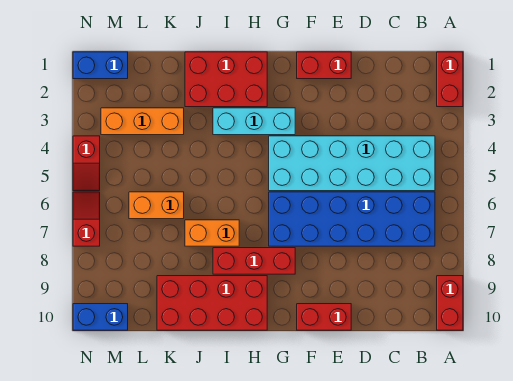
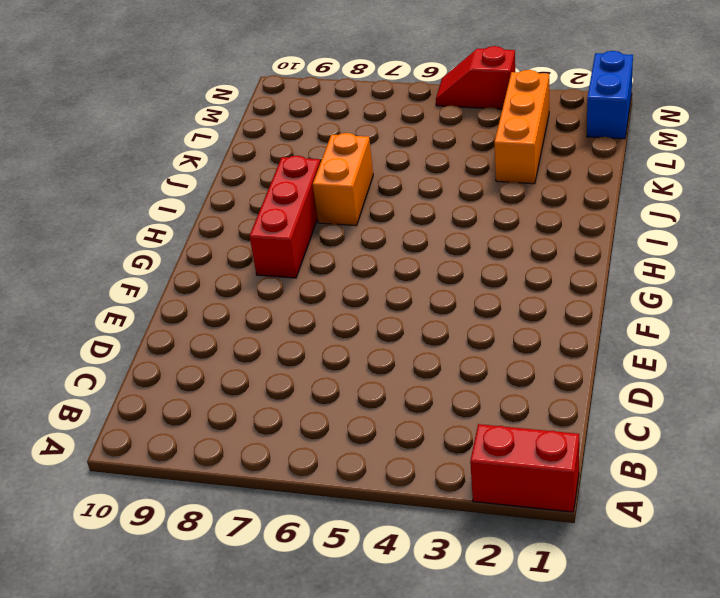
none -> red brick A9:A10 level 1
none -> cyan brick B4:G5 level 1
none -> blue brick B6:G7 level 1

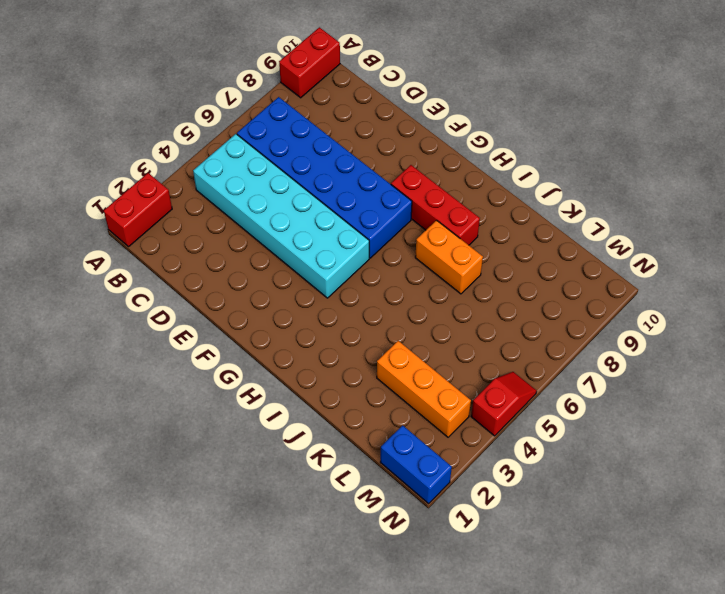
none -> red brick E1:F1 level 1
none -> red brick E10:F10 level 1
none -> cyan brick G3:I3 level 1

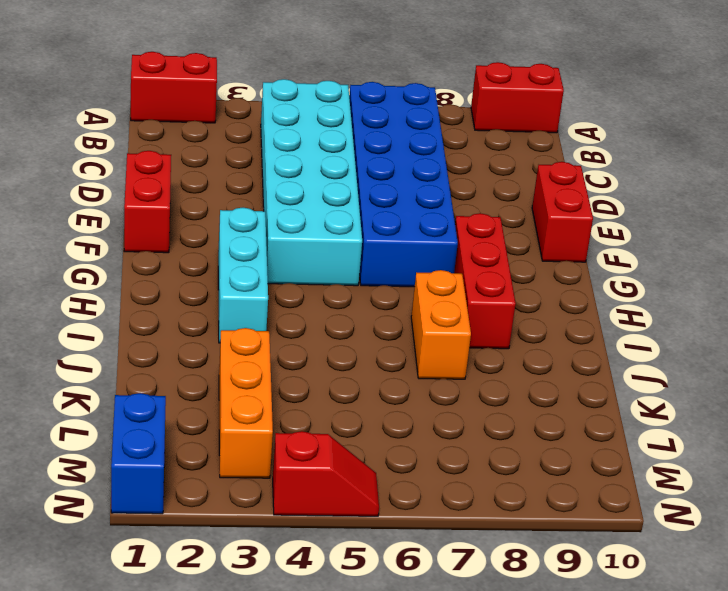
none -> red brick H1:J2 level 1
none -> red brick H9:K10 level 1
none -> orange brick K6:L6 level 1

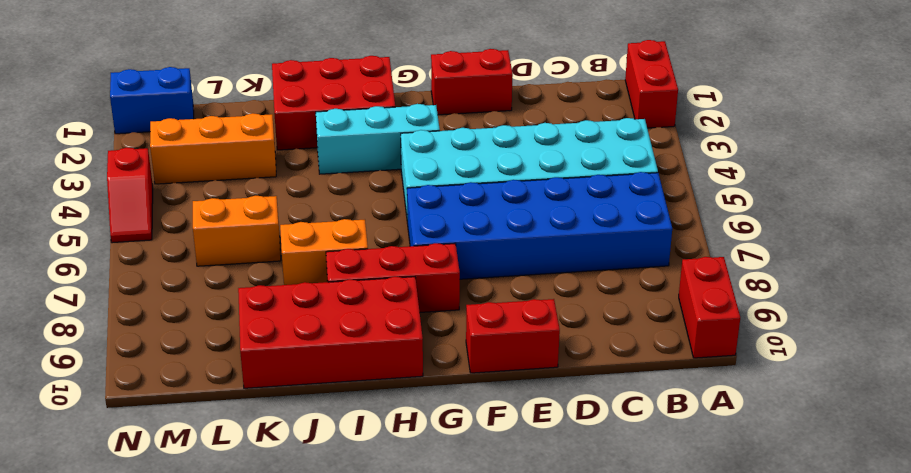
none -> blue brick M10:N10 level 1
none -> red slope N6:N7 level 1 top 7

